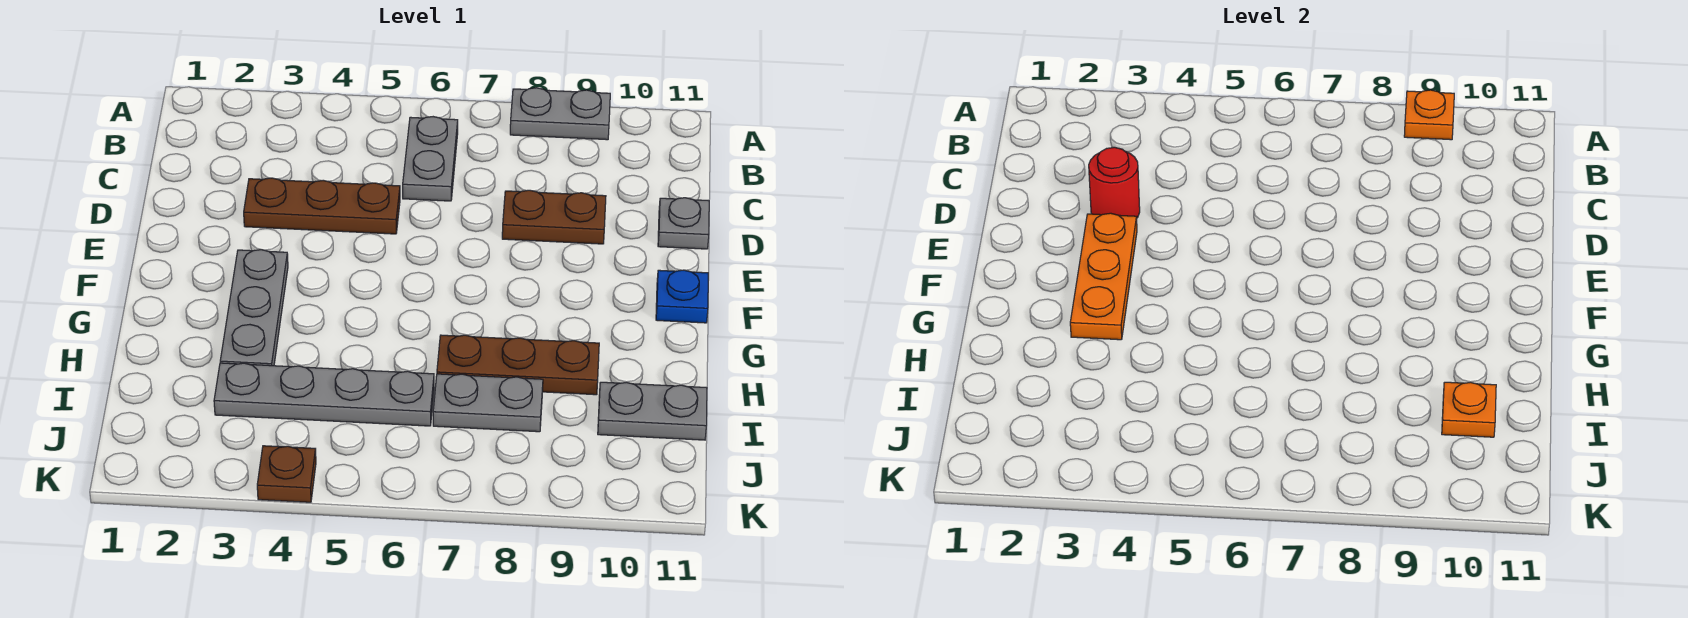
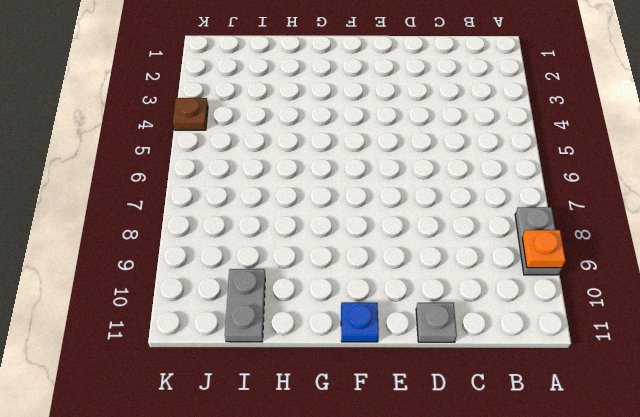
none -> grey plate B6:C6 level 1
none -> brown plate D3:D5 level 1
none -> brown plate D8:D9 level 1

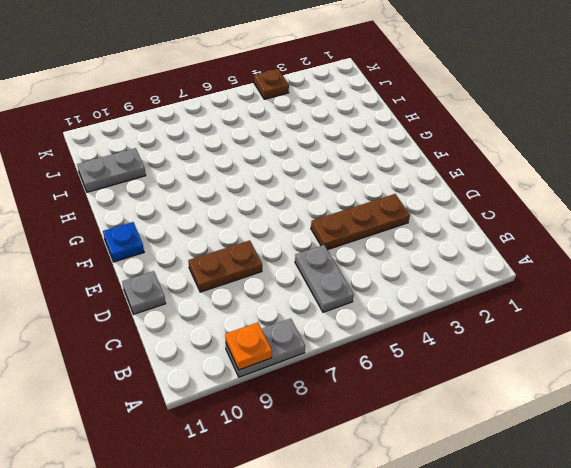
none -> grey plate F3:H3 level 1
none -> brown plate H7:H9 level 1
none -> grey plate I3:I6 level 1

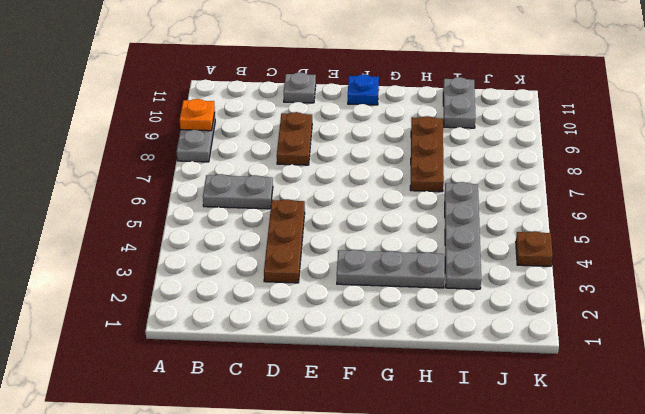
none -> grey plate I7:I8 level 1
none -> red round brick D3 level 2
none -> orange plate E3:G3 level 2

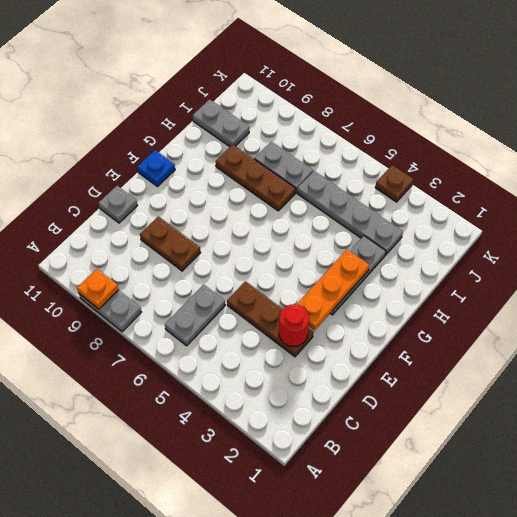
none -> orange plate I10 level 2

